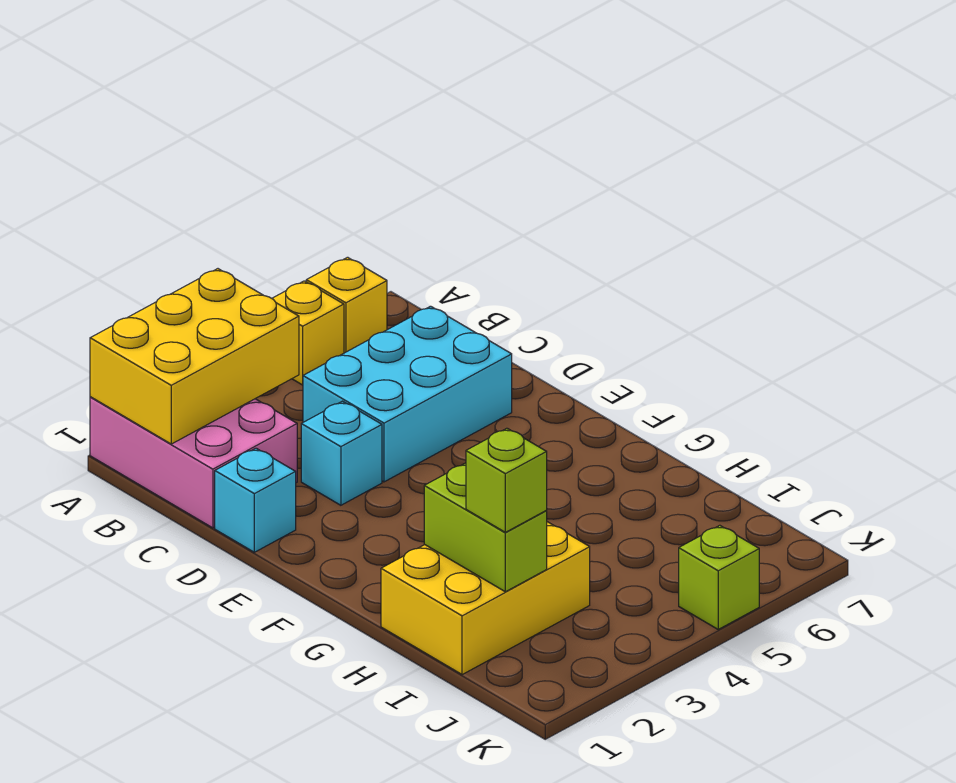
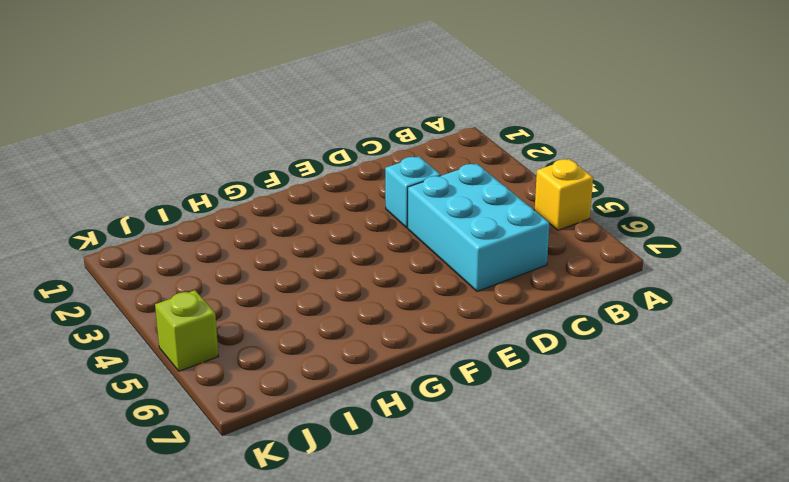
none -> pink brick A1:C2 level 1
none -> yellow brick A6 level 1

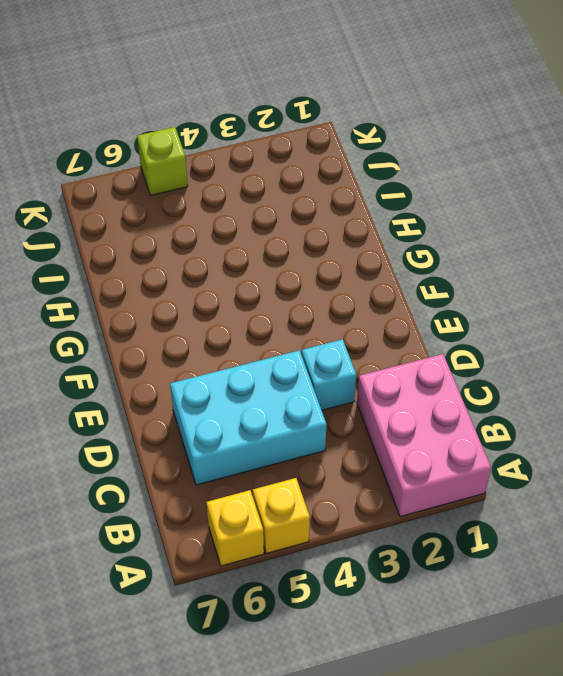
none -> cyan brick D1 level 1
none -> yellow brick H1:I3 level 1

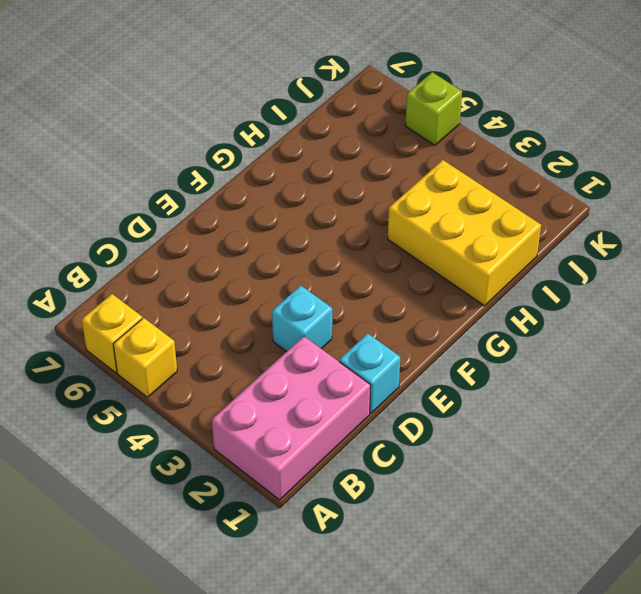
none -> cyan brick C4:D6 level 1
none -> yellow brick A1:B3 level 2

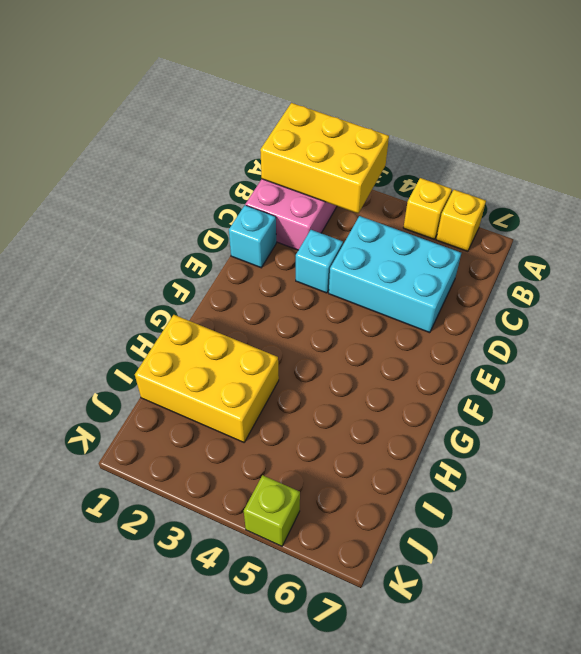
none -> lime brick H2:I2 level 2
none -> lime brick I2 level 3

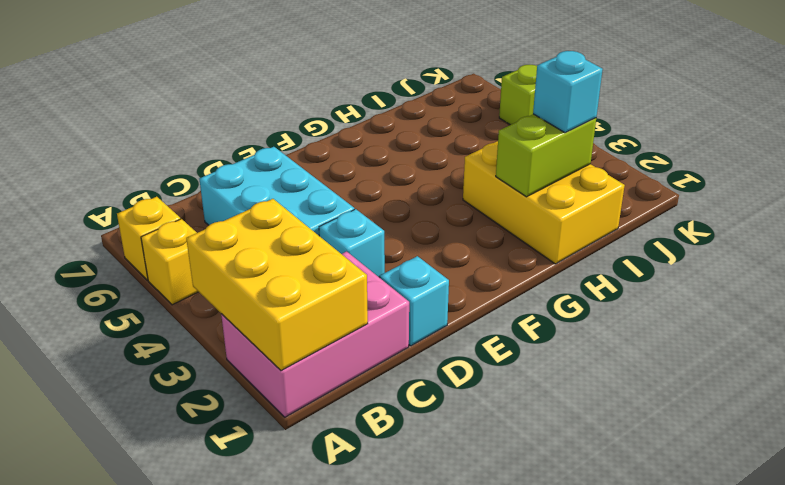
cyan brick I2 level 3 -> lime brick I2 level 3

